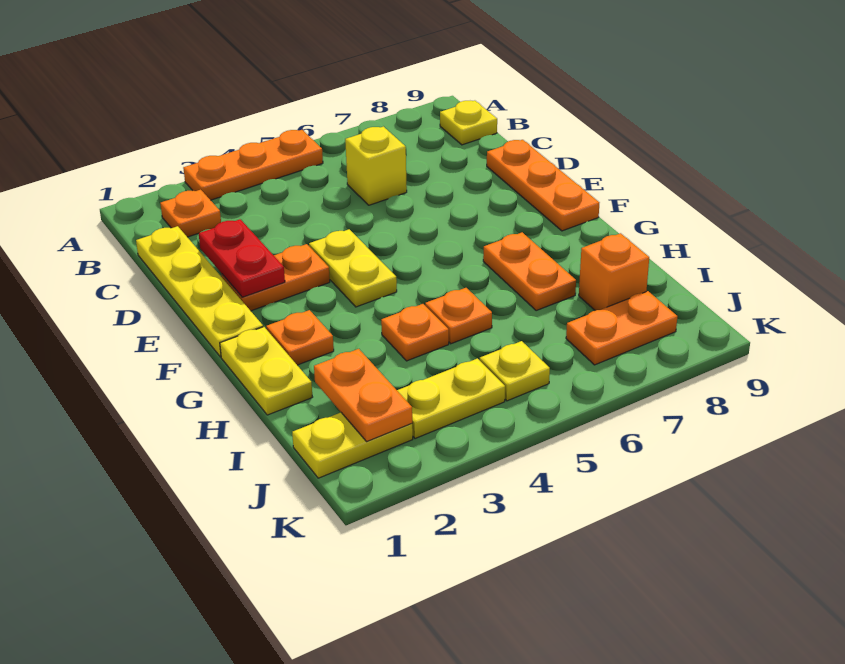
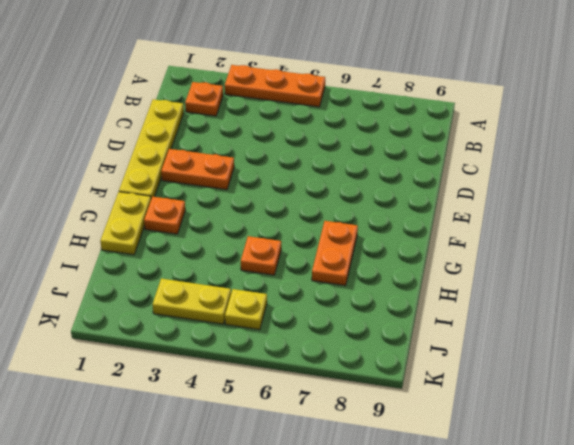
none -> yellow plate B9 level 1
none -> yellow brick C6 level 1
none -> orange plate D9:F9 level 1

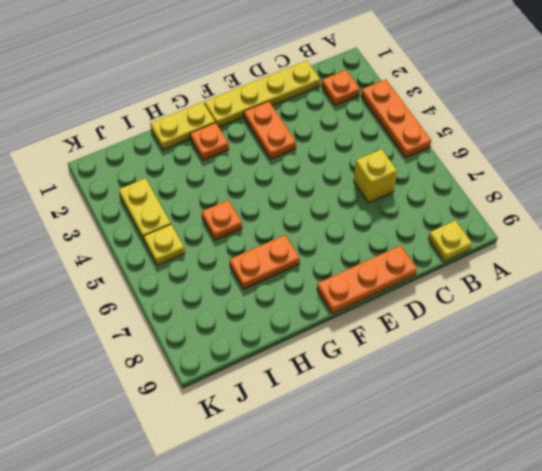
none -> yellow plate E4:F4 level 1
none -> orange plate H4 level 1
none -> orange brick I8 level 1

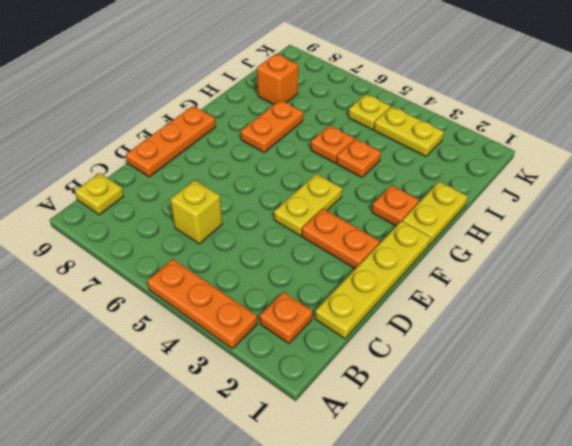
none -> yellow plate J1:J2 level 1
none -> orange plate J7:J8 level 1
none -> red plate D2:E2 level 2

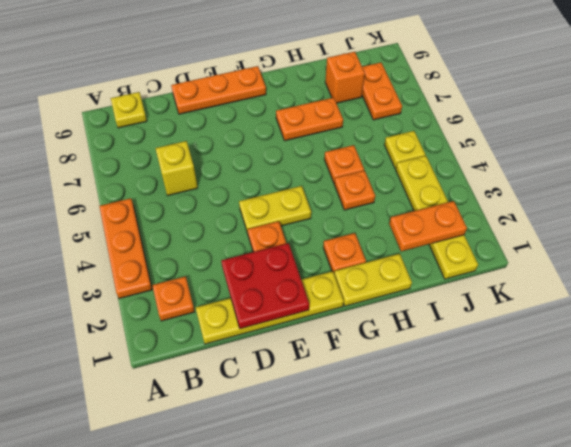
red plate D1:E2 level 2 -> red plate D2:E2 level 2

